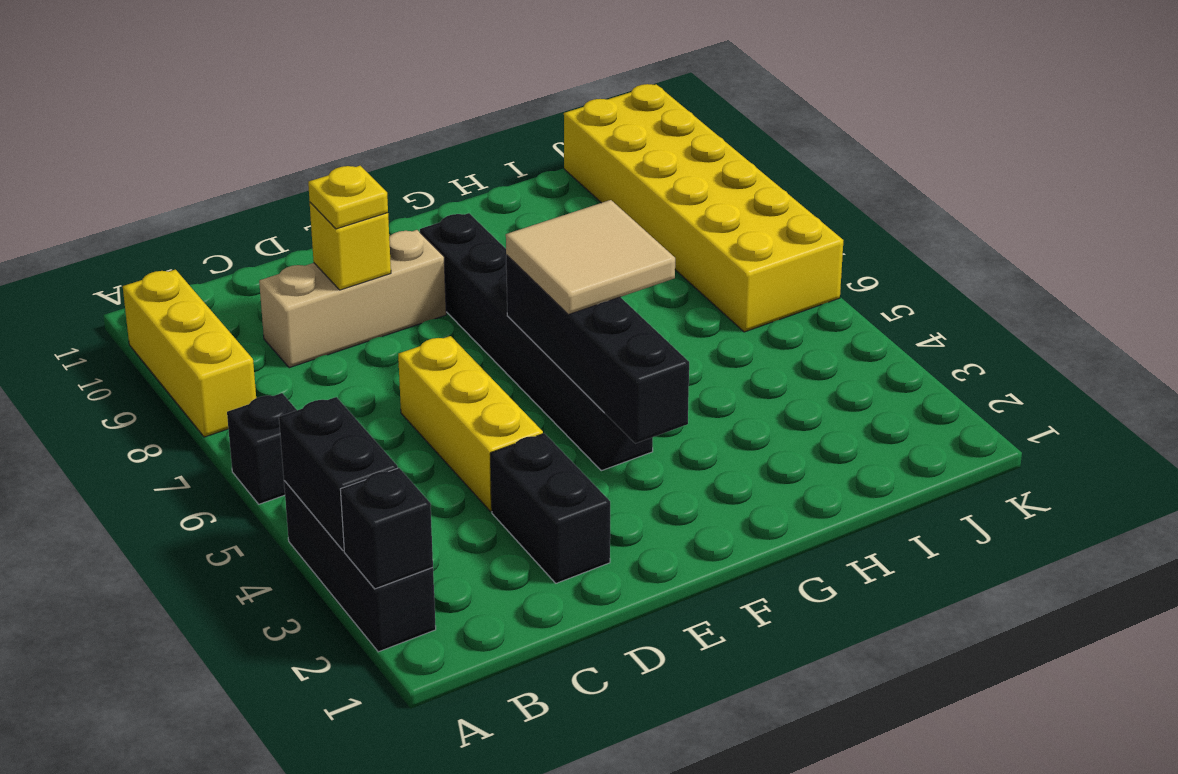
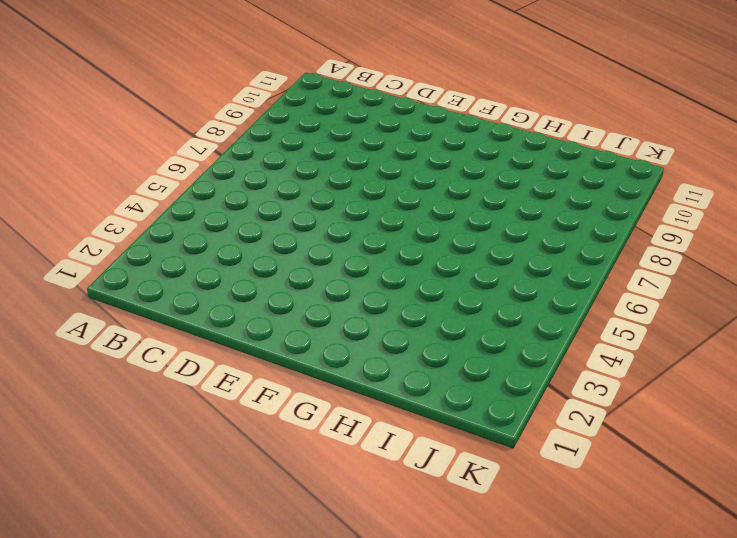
none -> black brick A2:A4 level 1
none -> black brick A6 level 1
none -> yellow brick A8:A10 level 1

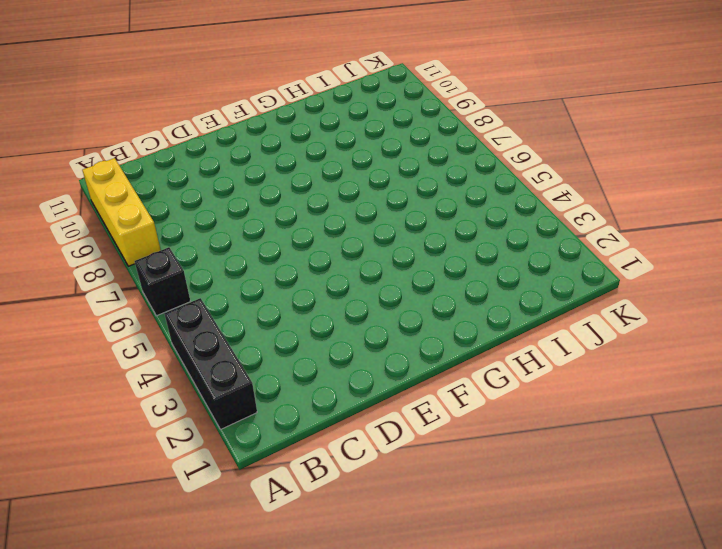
none -> tan brick C9:E9 level 1
none -> black brick D2:D3 level 1
none -> yellow brick D4:D6 level 1

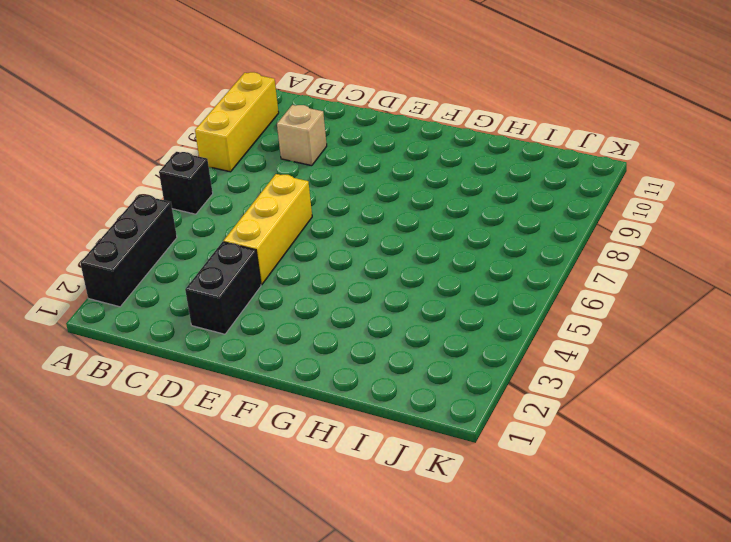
tan brick C9 level 1 -> tan brick C9:E9 level 1
none -> black brick F4:F9 level 1
none -> yellow brick J6:K11 level 1
none -> black brick A2 level 2

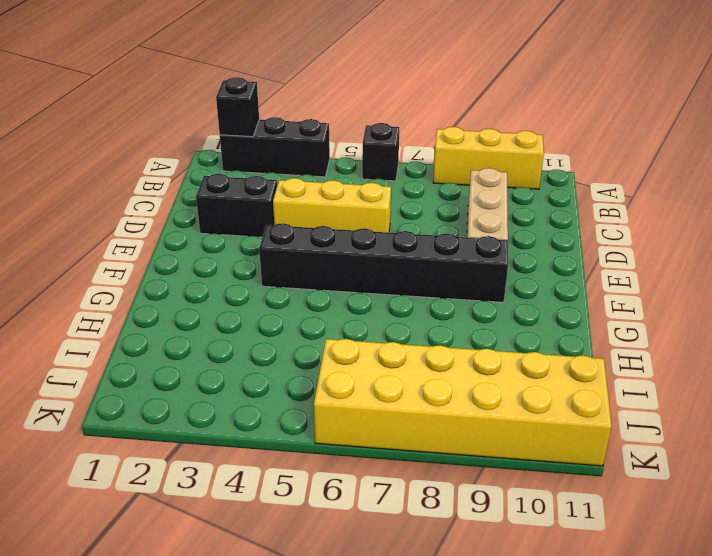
none -> black brick A3:A4 level 2
none -> yellow brick D9 level 2
none -> black brick F3:F6 level 2

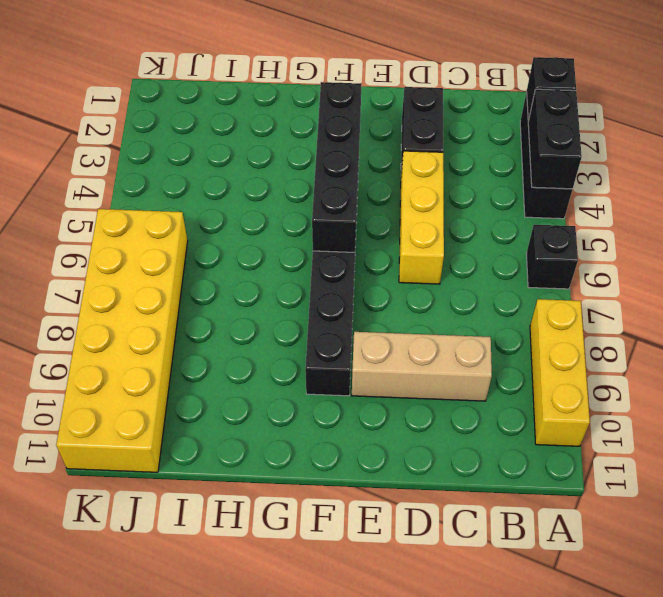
none -> yellow brick D9 level 2
none -> yellow plate D9 level 3
none -> tan tile F5:G6 level 3

